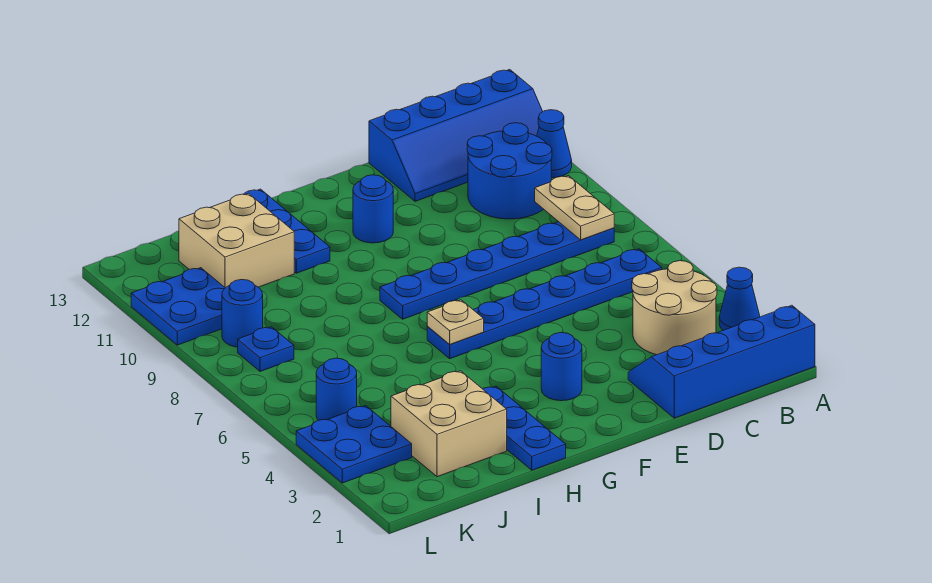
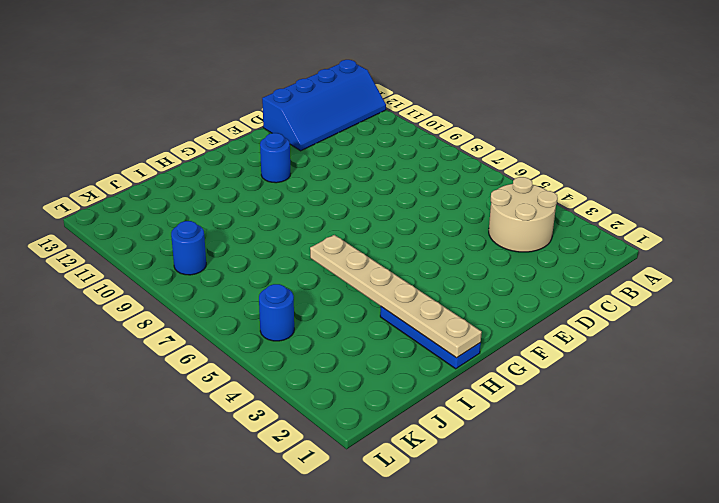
tan plate H1:H6 level 2 -> none
none -> blue slope A1:D2 level 1 top 1
none -> blue cone A3 level 1
none -> blue cone A11 level 1

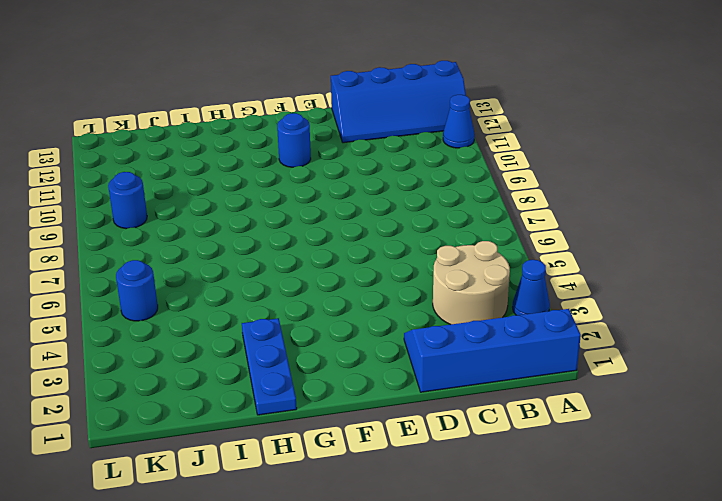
none -> blue plate B6:G6 level 1
none -> blue plate B8:G8 level 1
none -> blue round brick B10:C11 level 1

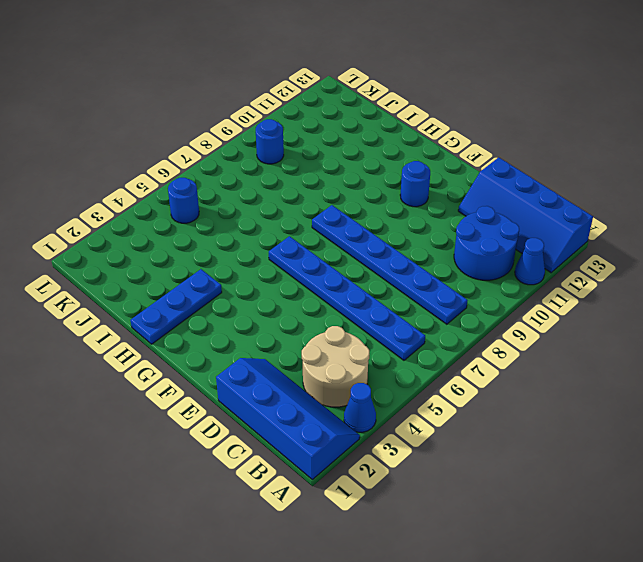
none -> blue round brick F3 level 1
none -> blue plate H11:H13 level 1
none -> tan brick I2:J3 level 1

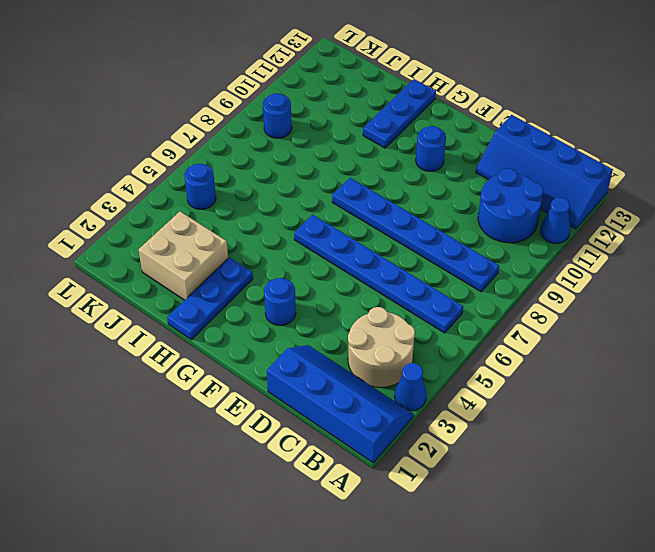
none -> tan brick I11:J12 level 1
none -> blue plate K3:L4 level 1
none -> blue plate K8 level 1

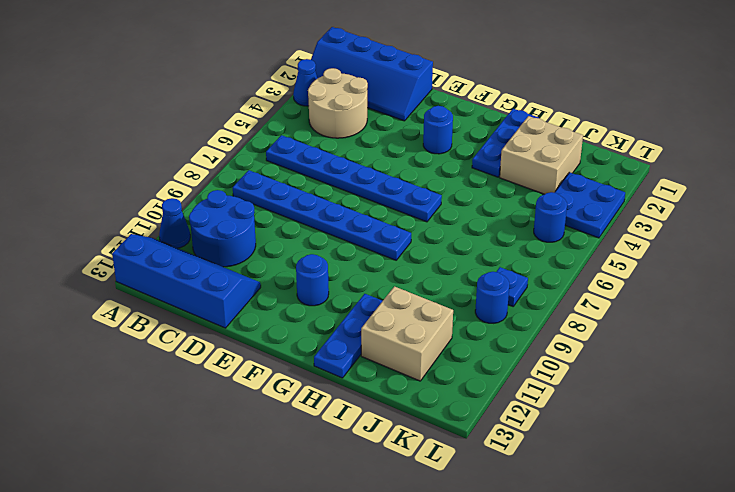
none -> blue plate K10:L11 level 1
none -> tan plate B8:B9 level 2
none -> tan plate G6 level 2

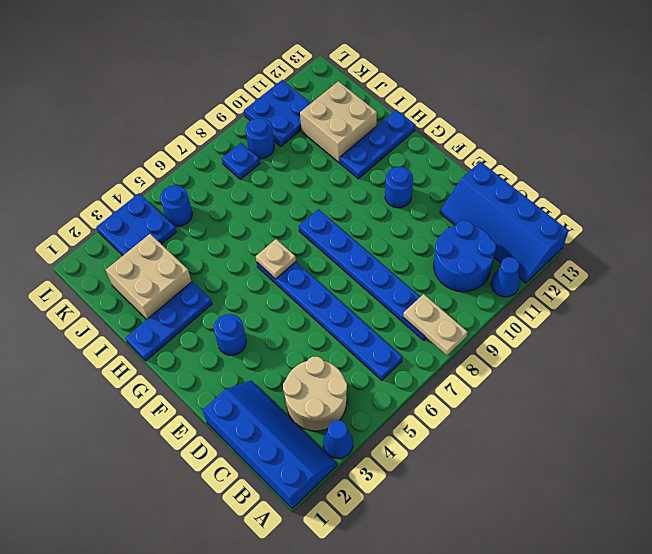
tan plate A8:B8 level 2 -> tan plate B8:B9 level 2

